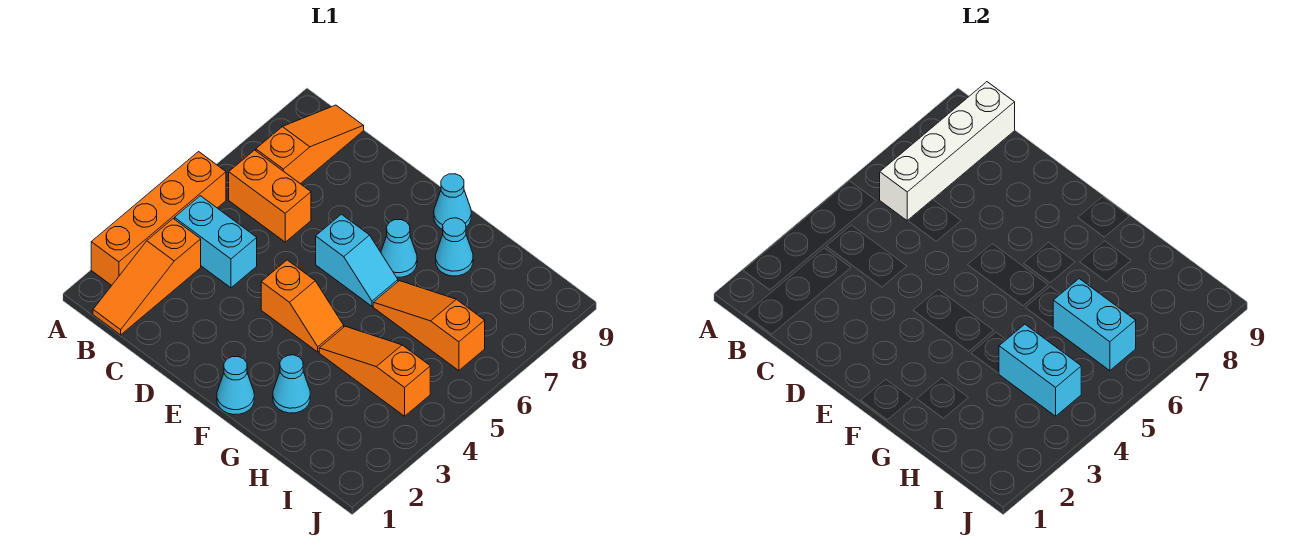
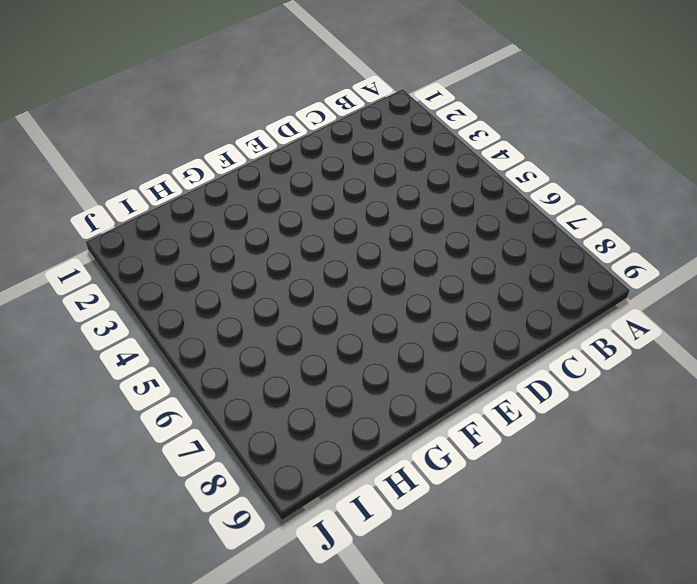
none -> orange brick A2:A5 level 1
none -> orange slope B1:B3 level 1 top 3
none -> cyan brick B4:C4 level 1

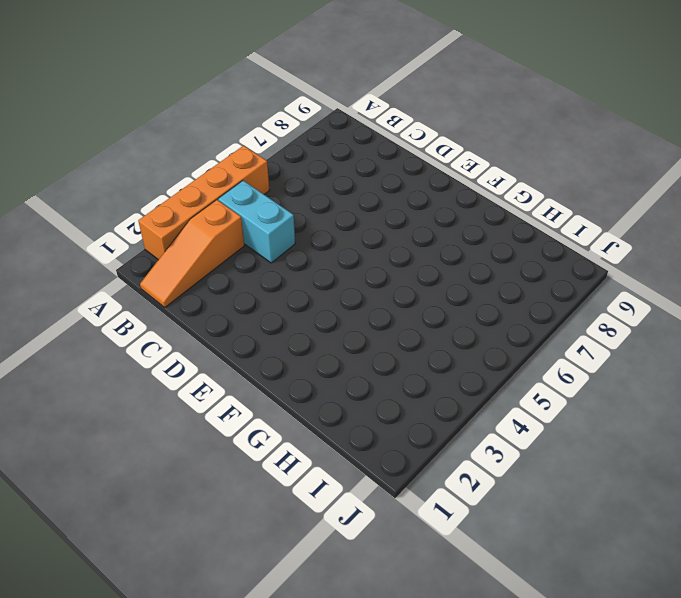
none -> orange brick B6:C6 level 1
none -> orange slope B7:B9 level 1 top 7
none -> orange slope E4:F4 level 1 top E

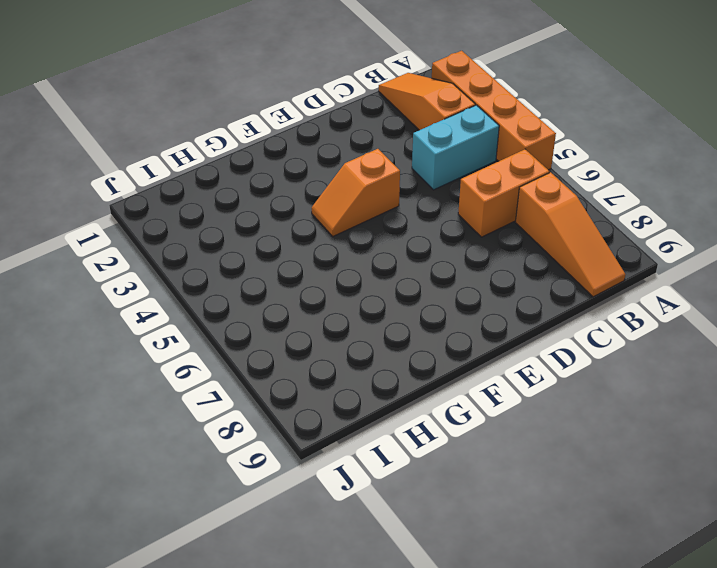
none -> cyan slope E6:F6 level 1 top E
none -> cyan cone F1 level 1
none -> cyan cone F7 level 1

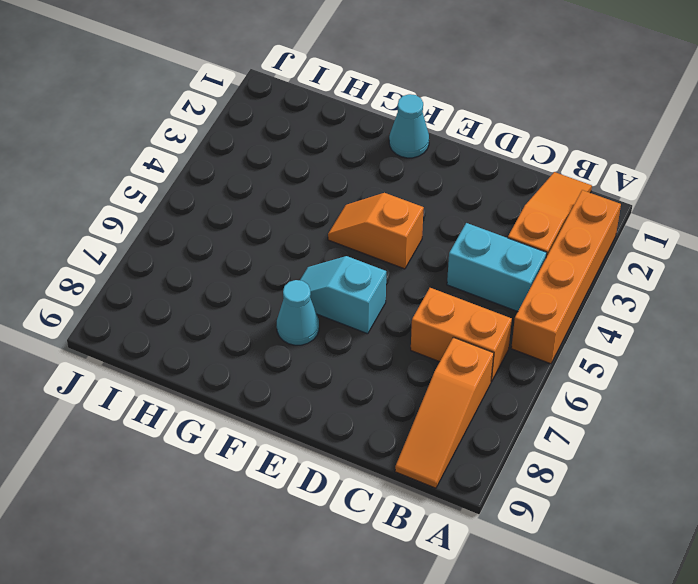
none -> cyan cone F9 level 1
none -> cyan cone G2 level 1
none -> orange slope G4:I4 level 1 top I

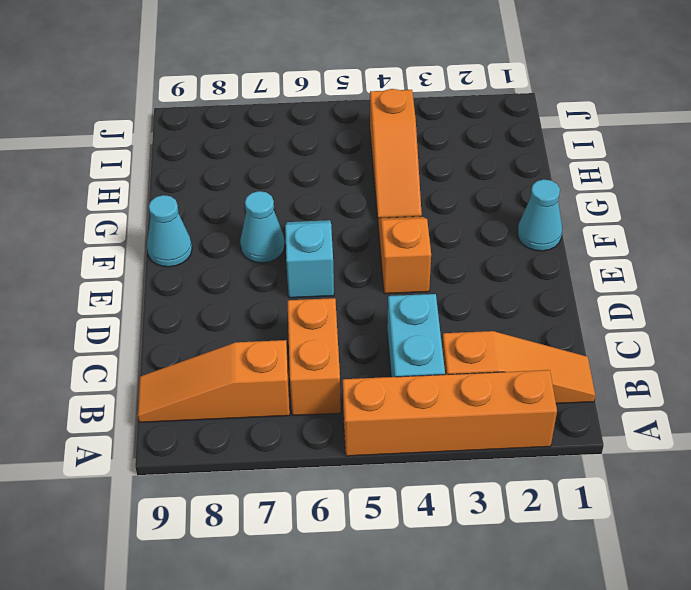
none -> cyan cone G2 level 1
none -> orange slope G6:I6 level 1 top I
none -> cyan cone G8 level 1

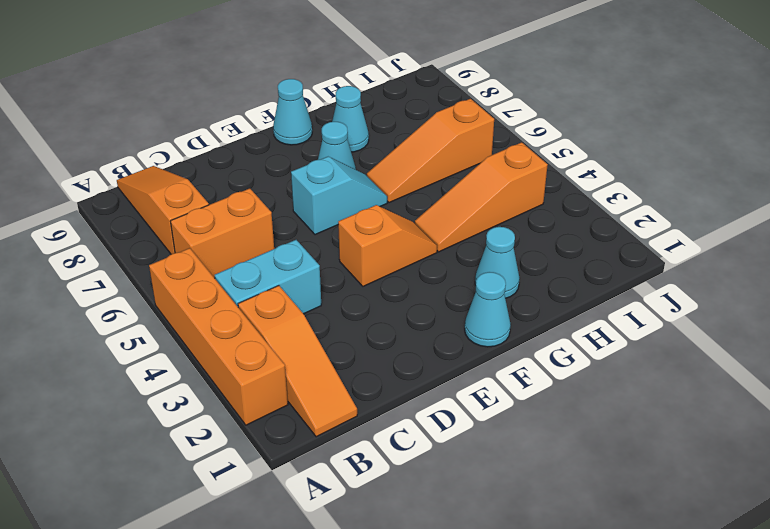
none -> white brick B6:B9 level 2
none -> cyan brick H4:I4 level 2
none -> cyan brick H6:I6 level 2

